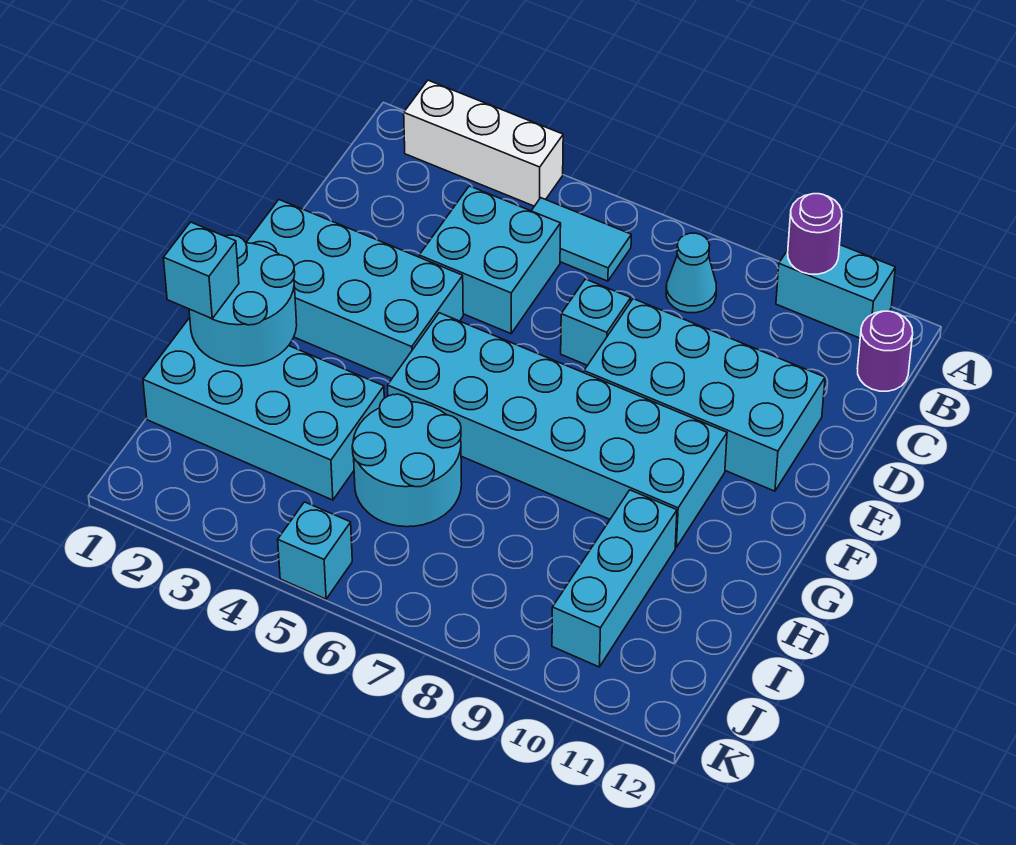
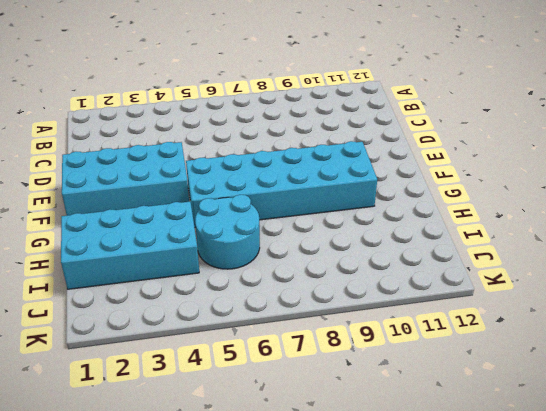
none -> white brick A2:A4 level 1
none -> cyan brick A10:A11 level 1
none -> cyan tile B5:B6 level 1

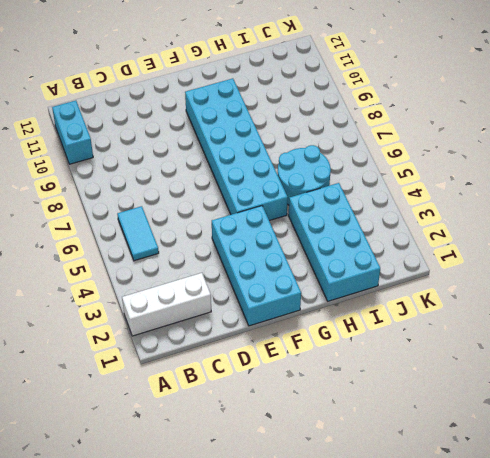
white brick A2:C2 level 1 -> white brick A2:A4 level 1
none -> cyan cone B8 level 1
none -> purple round brick B12 level 1
none -> cyan brick C4:D5 level 1

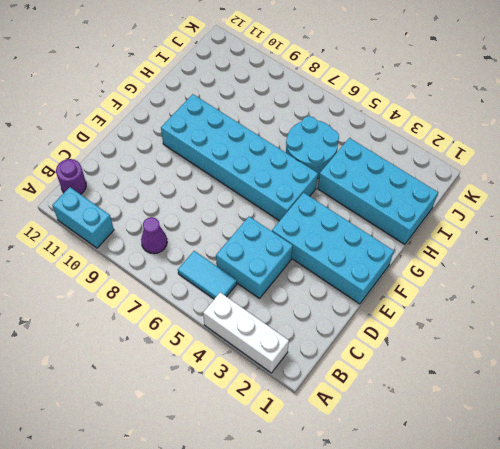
purple cone B8 level 1 -> cyan cone B8 level 1
none -> cyan brick D7 level 1
none -> cyan brick D8:E11 level 1
none -> cyan brick H10:J10 level 1

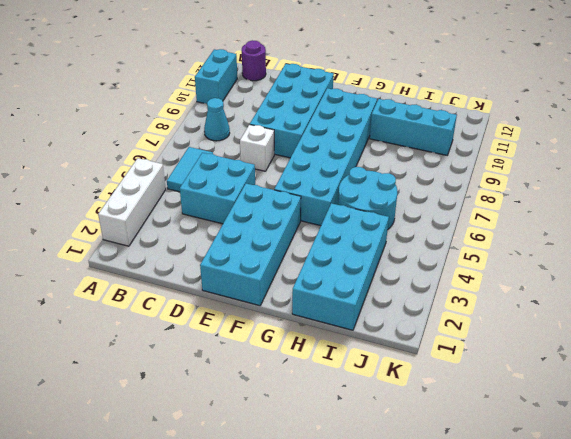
white brick D7 level 1 -> cyan brick D7 level 1
none -> cyan brick K5 level 1
none -> purple round brick A10 level 2
none -> cyan round brick G1:H2 level 2

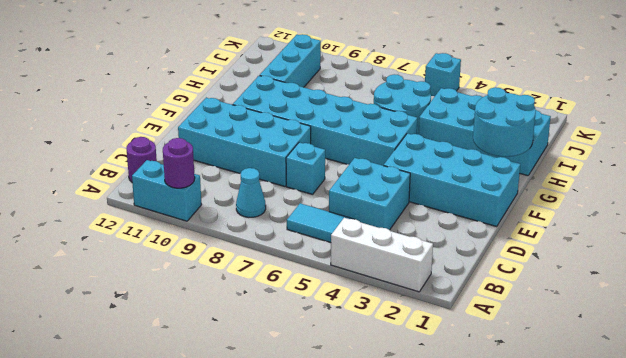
none -> cyan brick H1 level 3

